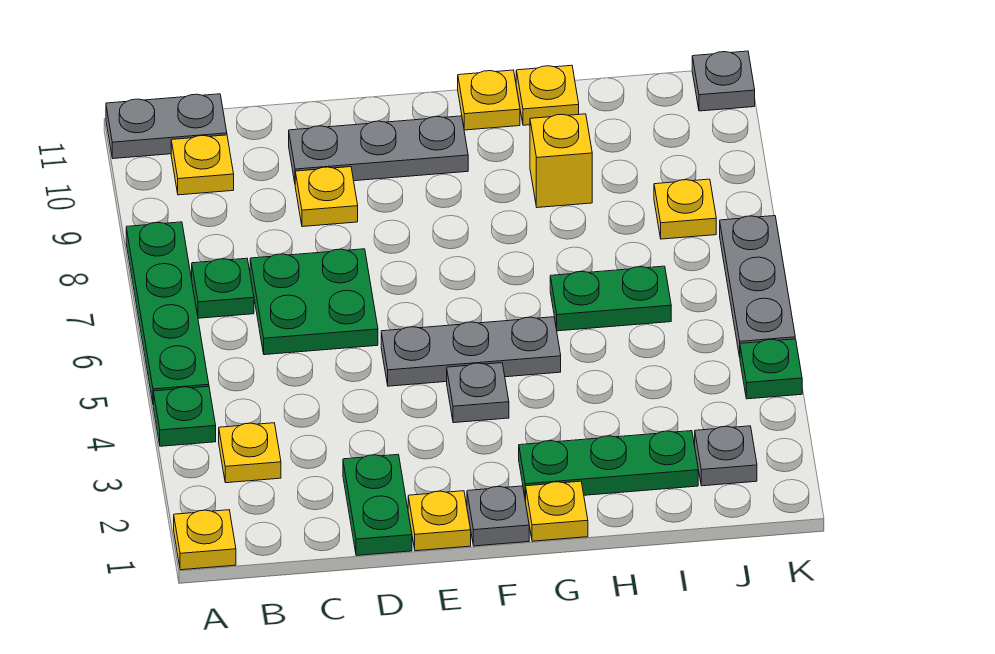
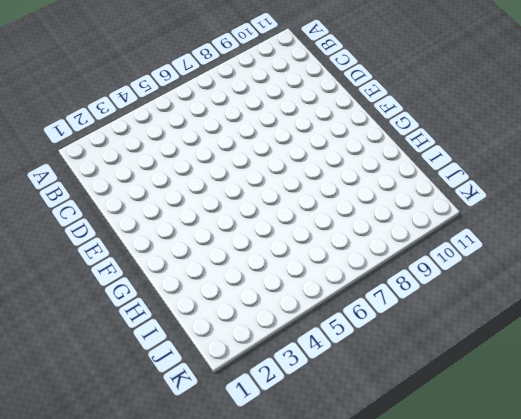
none -> yellow plate A1 level 1
none -> green plate A4 level 1
none -> green plate A5:A8 level 1

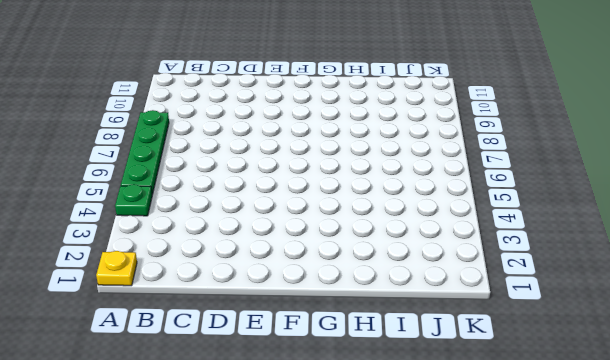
none -> grey plate A11:B11 level 1
none -> yellow plate B3 level 1
none -> green plate B7 level 1

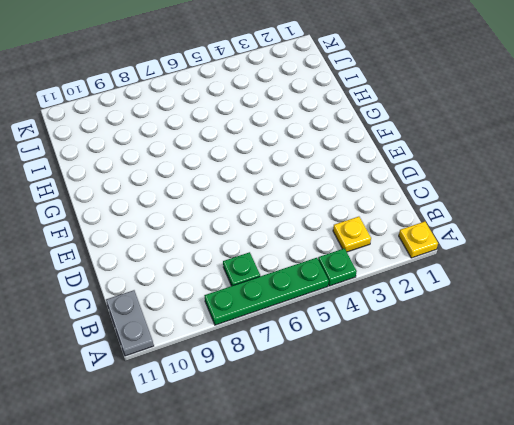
none -> yellow plate B10 level 1
none -> green plate C6:D7 level 1
none -> green plate D1:D2 level 1

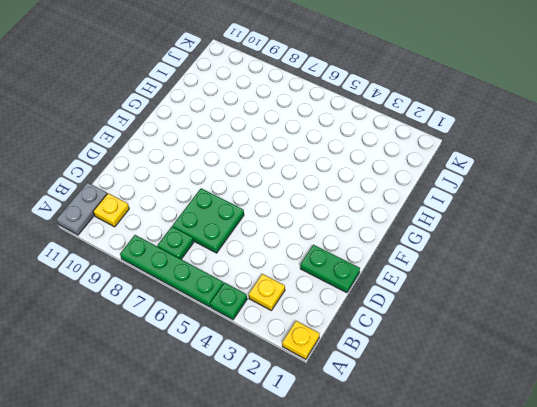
none -> yellow plate D9 level 1
none -> grey plate D10:F10 level 1
none -> yellow plate E1 level 1

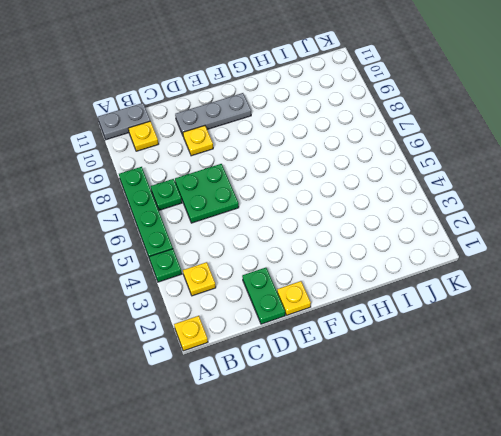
none -> grey plate E5:G5 level 1
none -> grey plate F1 level 1
none -> grey plate F4 level 1

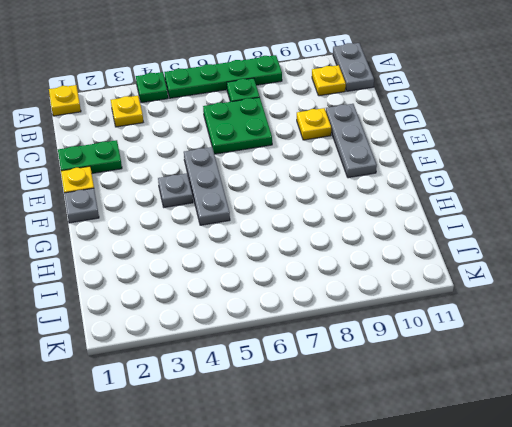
none -> yellow plate G1 level 1
none -> green plate G2:I2 level 1
none -> yellow plate G11 level 1

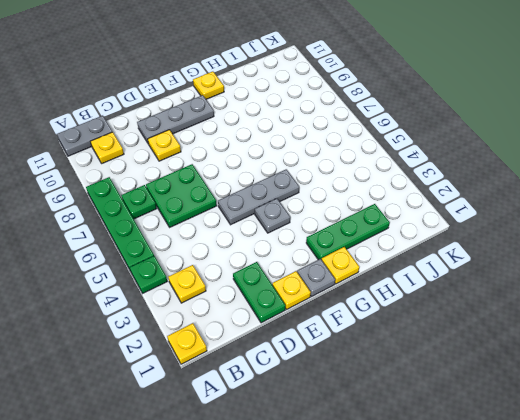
none -> green plate H6:I6 level 1
none -> yellow brick H9 level 1
none -> yellow plate H11 level 1

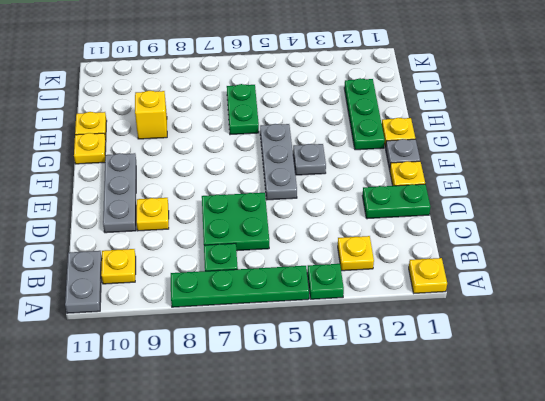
none -> grey plate J2 level 1
none -> yellow plate J8 level 1
none -> green plate K4 level 1

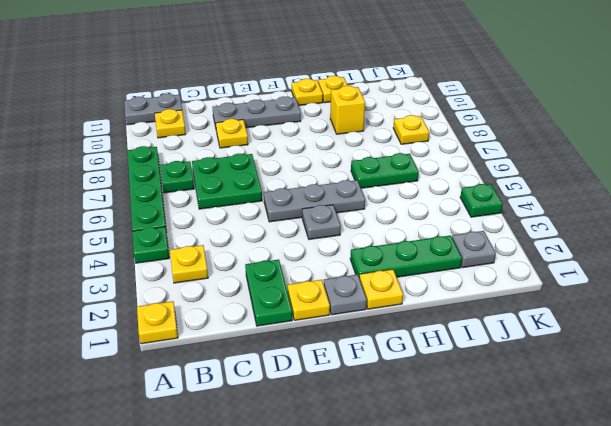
none -> grey plate K5:K7 level 1
none -> grey plate K11 level 1

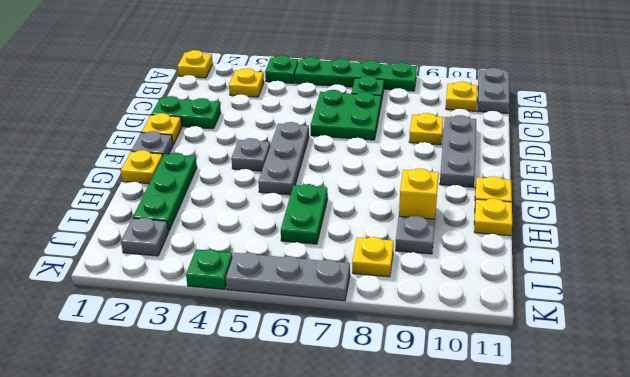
grey plate I9 level 1 -> grey plate K11 level 1

